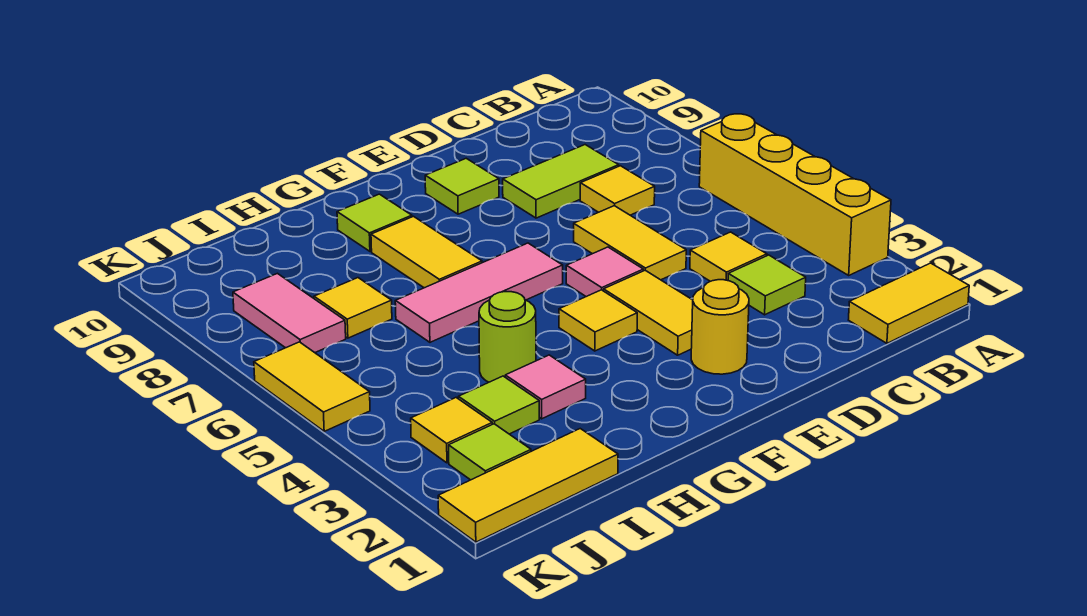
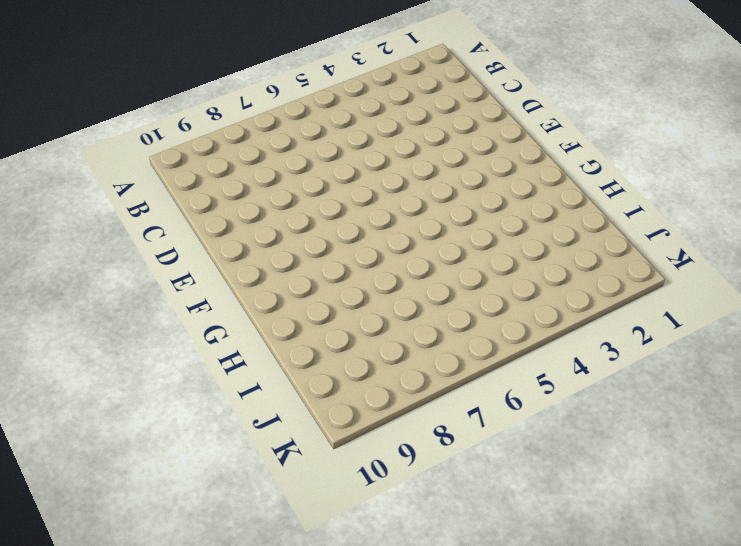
none -> yellow tile A1:B1 level 1
none -> yellow brick A3:A6 level 1
none -> lime tile C3 level 1

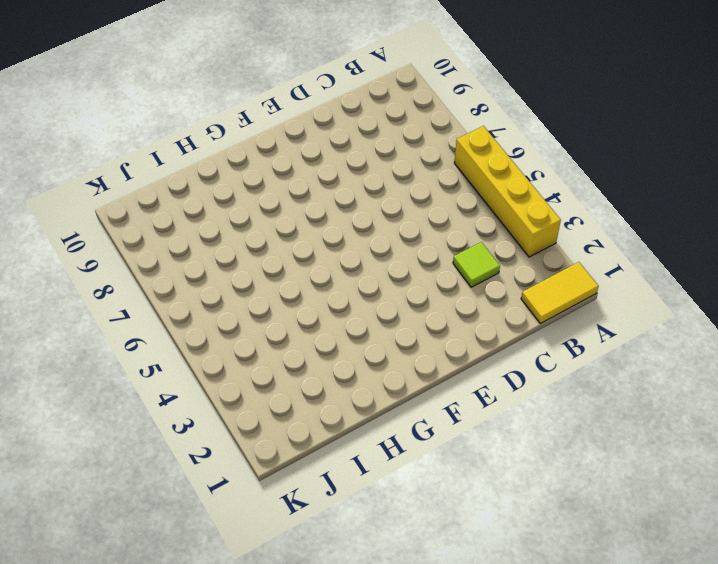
none -> yellow tile C4 level 1
none -> yellow tile C7 level 1
none -> lime tile C8:D8 level 1

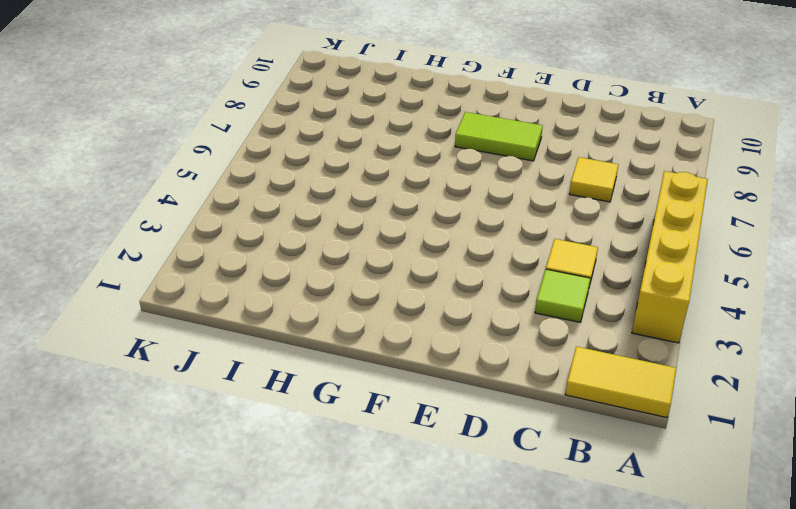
lime tile E8:F8 level 1 -> lime tile C8:D8 level 1
none -> yellow tile D5:D6 level 1
none -> yellow round brick E2 level 1
none -> yellow tile E3:E4 level 1

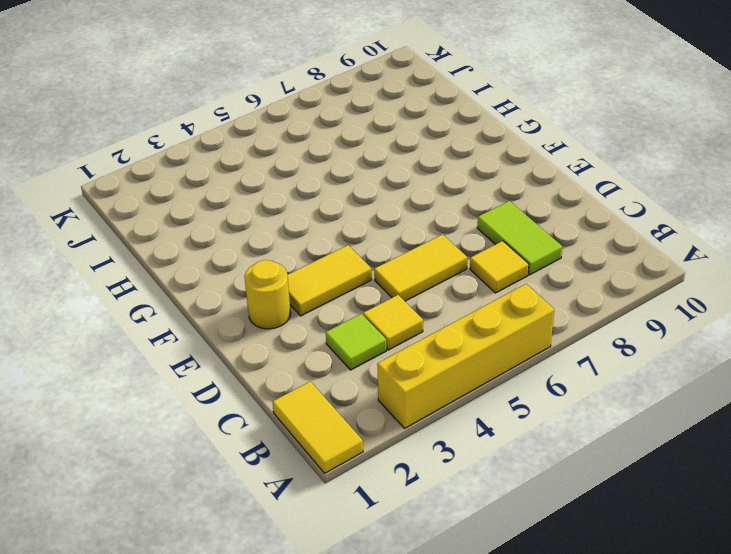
none -> pink tile E5 level 1
none -> lime tile E9 level 1
none -> yellow tile F4 level 1

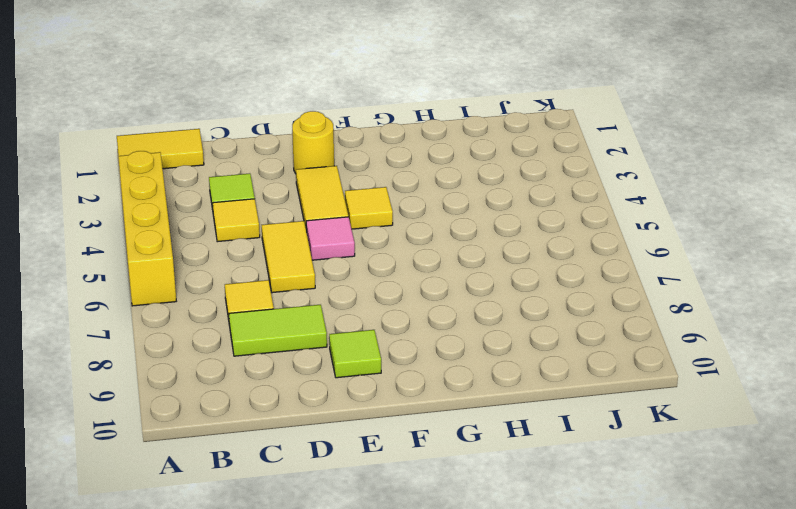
none -> pink tile F6:H6 level 1
none -> yellow tile G7:G8 level 1
none -> lime tile G9 level 1

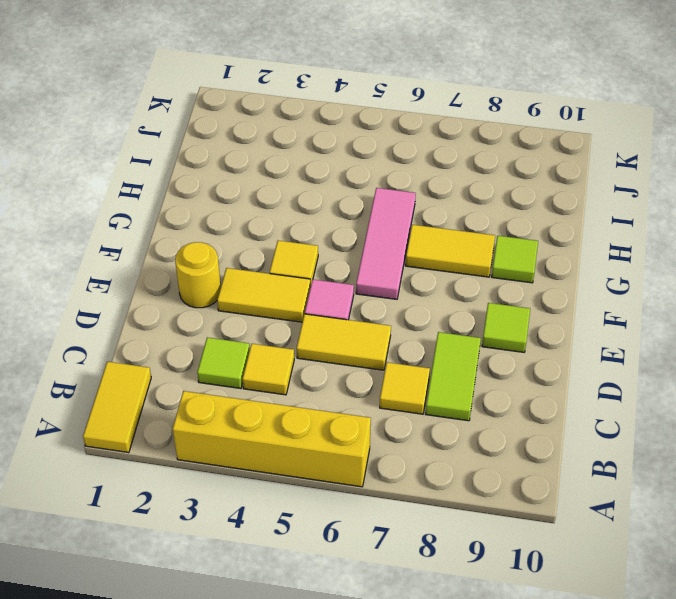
none -> pink tile H3 level 1
none -> lime round brick H4 level 1
none -> yellow tile I1:K1 level 1

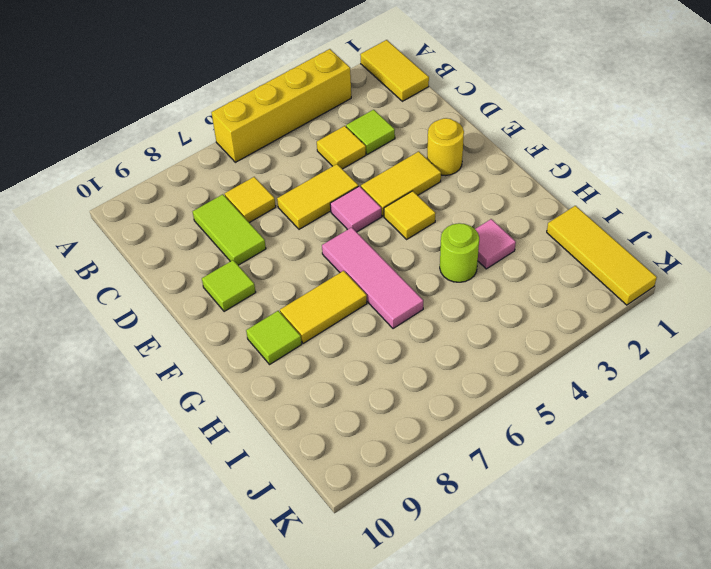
none -> lime tile I3 level 1
none -> yellow tile I7 level 1
none -> lime tile J2 level 1

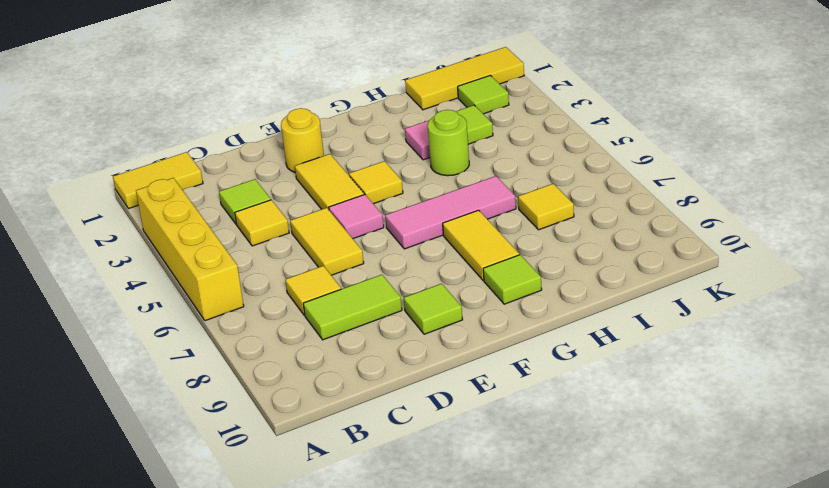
none -> yellow tile J3 level 1
none -> pink tile J7:J8 level 1
none -> yellow tile K5:K6 level 1

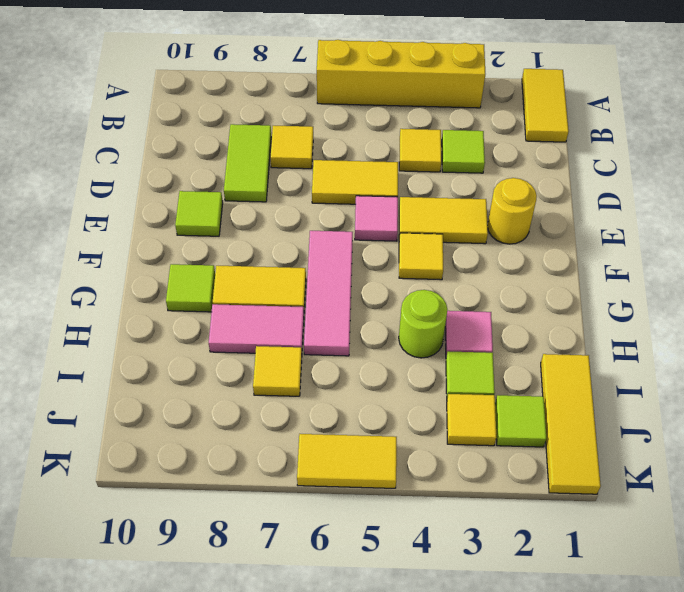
pink tile H7:H8 level 1 -> pink tile J7:J8 level 1

